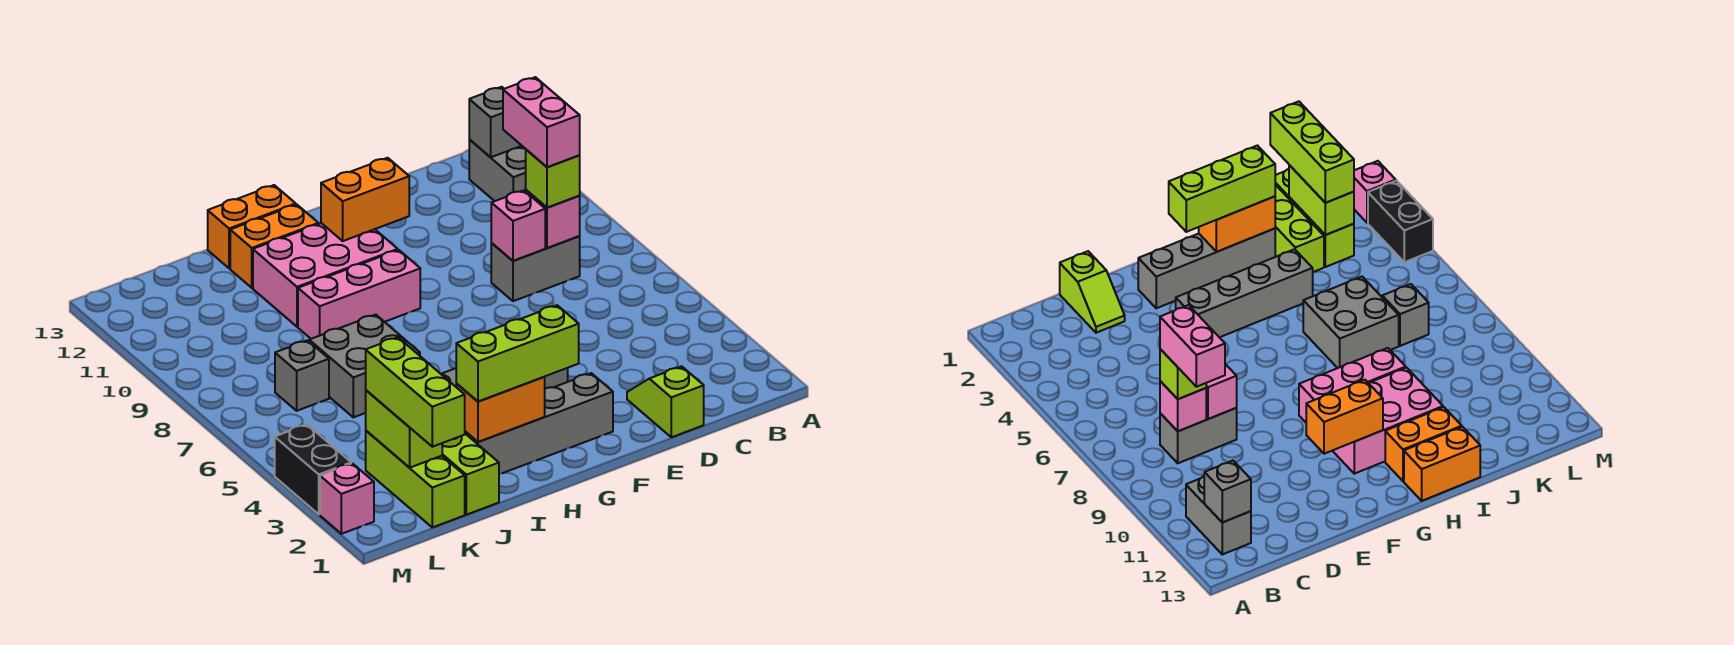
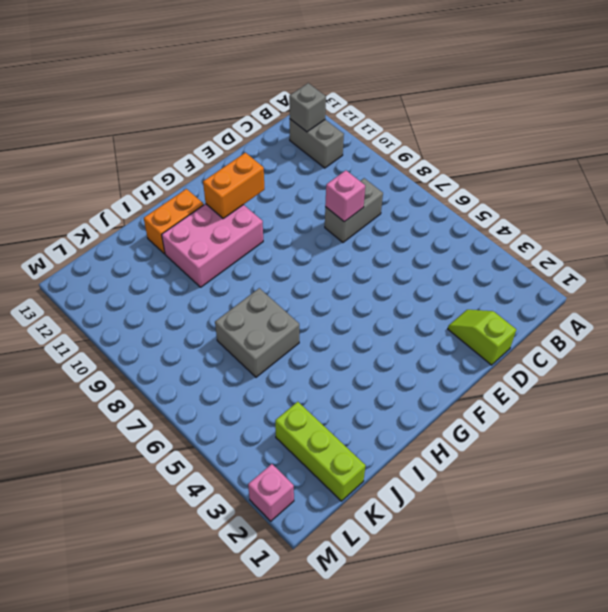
none -> grey brick F2:I2 level 1
none -> grey brick F4:I4 level 1
none -> pink brick G9:I9 level 1

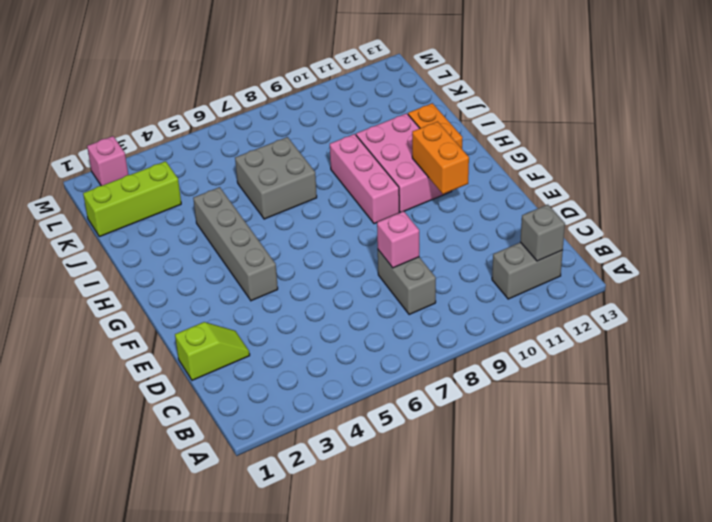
none -> grey brick F2:I2 level 1
none -> orange brick H13:I13 level 1
none -> lime brick J1:J3 level 1

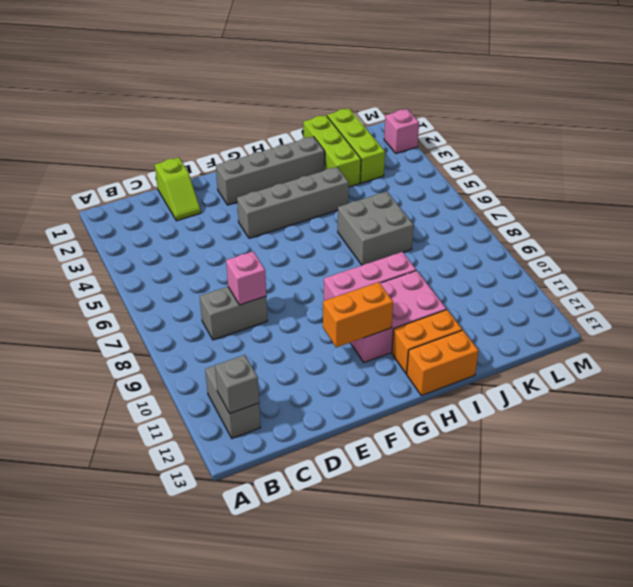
none -> grey brick K7 level 1
none -> black brick M3:M4 level 1
none -> pink brick C8 level 2

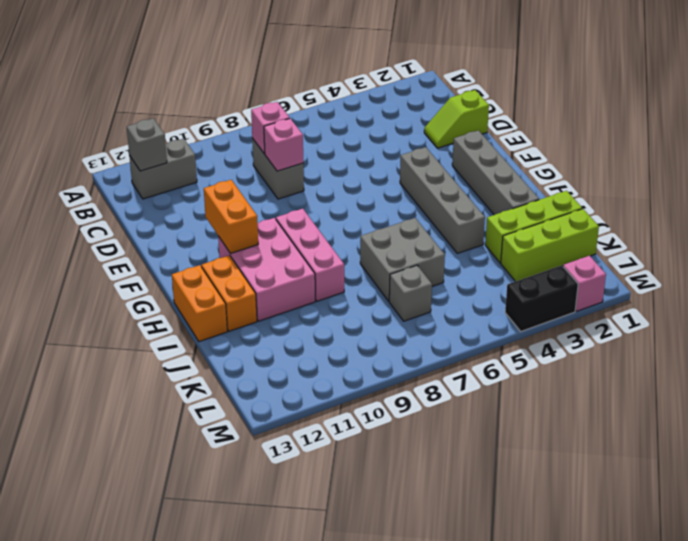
none -> orange brick H2:I2 level 2
none -> lime brick K2:K3 level 2
none -> lime brick C8 level 3

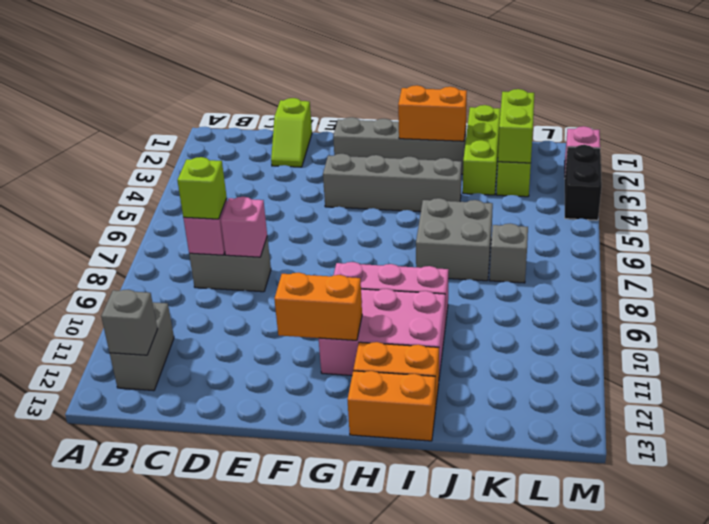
none -> lime brick G2:I2 level 3
none -> lime brick K1:K3 level 3
none -> pink brick C8:C9 level 4

